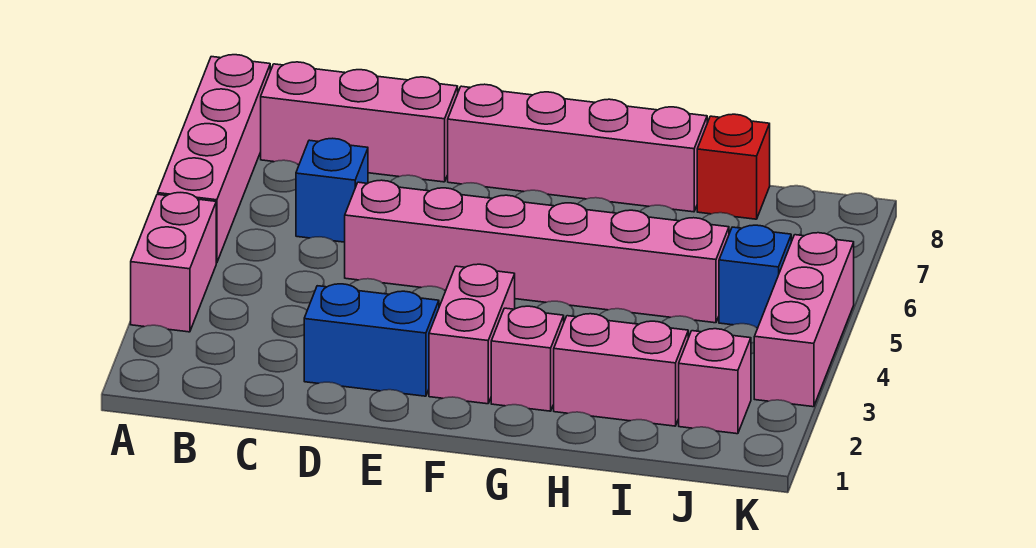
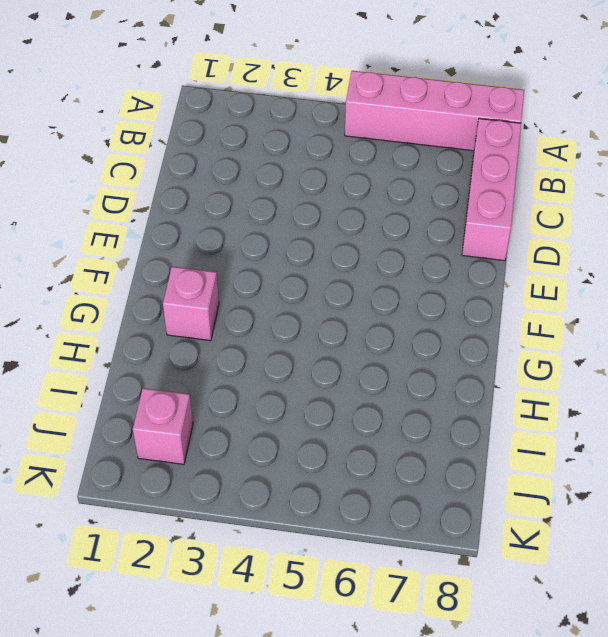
none -> pink brick A3:A4 level 1
none -> blue brick C6 level 1
none -> blue brick D2:E2 level 1

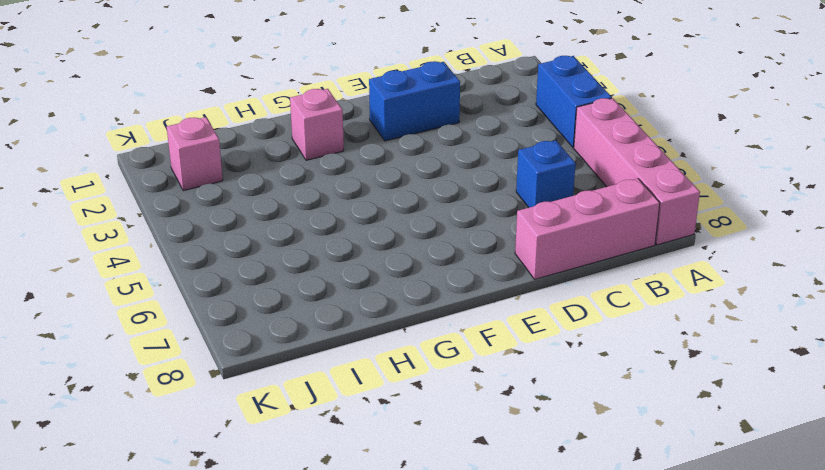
blue brick A3:A4 level 1 -> pink brick A3:A4 level 1
none -> pink brick D5:I5 level 1
none -> pink brick E8:H8 level 1
none -> pink brick F2:F3 level 1

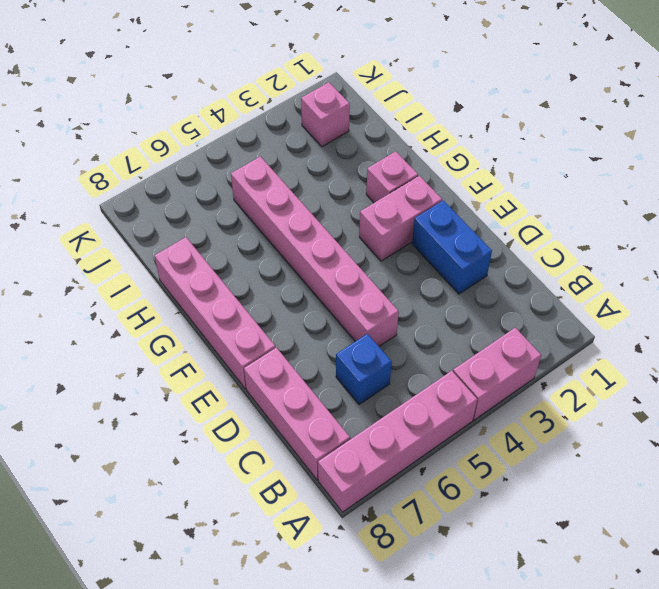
none -> pink brick H2:I2 level 1
none -> red brick I8 level 1
none -> blue brick J5 level 1

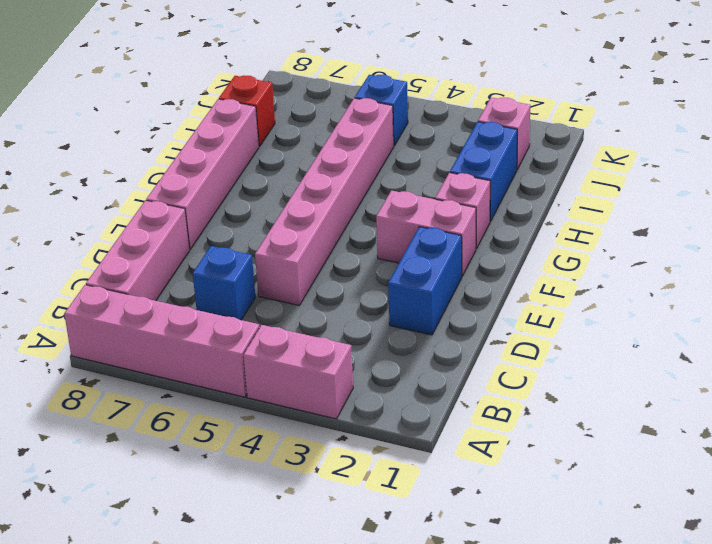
blue brick H2:I2 level 1 -> pink brick H2:I2 level 1
none -> pink brick K3:K5 level 1

